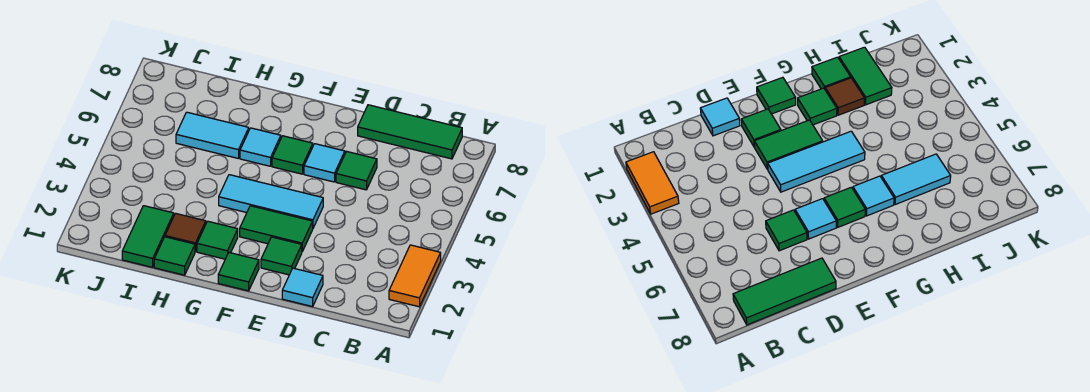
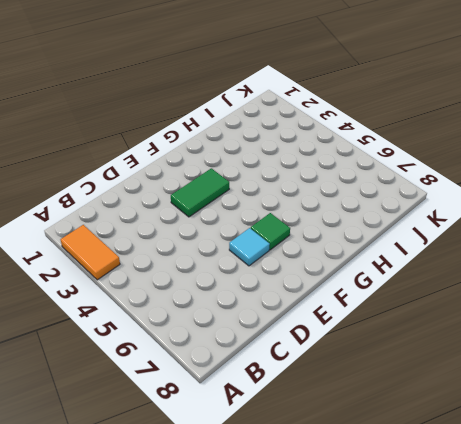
none -> green tile B8:D8 level 1
none -> cyan tile D1 level 1
none -> green tile D6 level 1

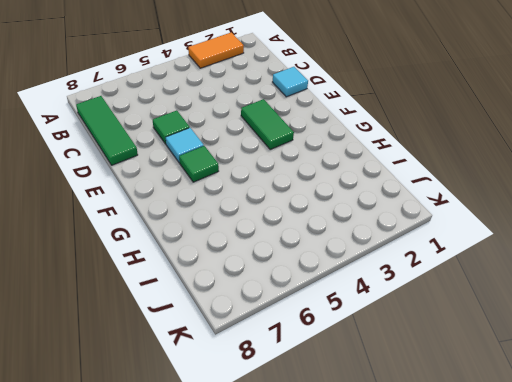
none -> green tile E2 level 1
none -> cyan tile E4:G4 level 1
none -> green tile F1 level 1

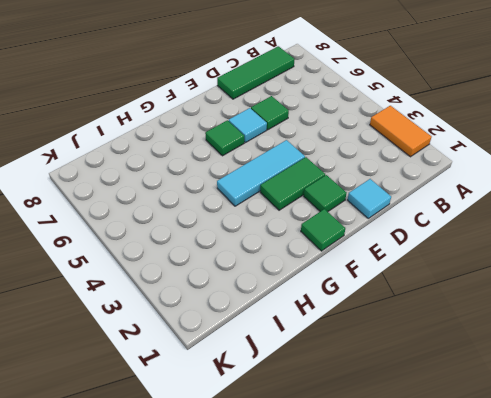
none -> green tile G2 level 1
none -> cyan tile G6 level 1
none -> green tile H1 level 1

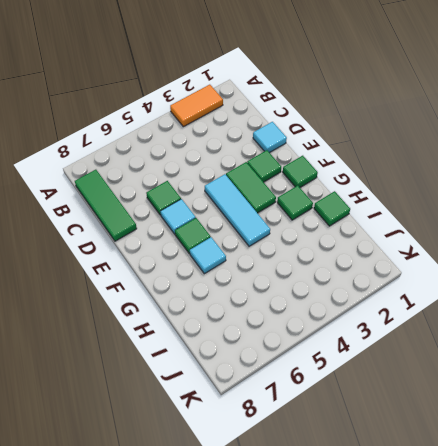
none -> brown tile H2 level 1
none -> cyan tile H6:I6 level 1
none -> green tile I1:I2 level 1

